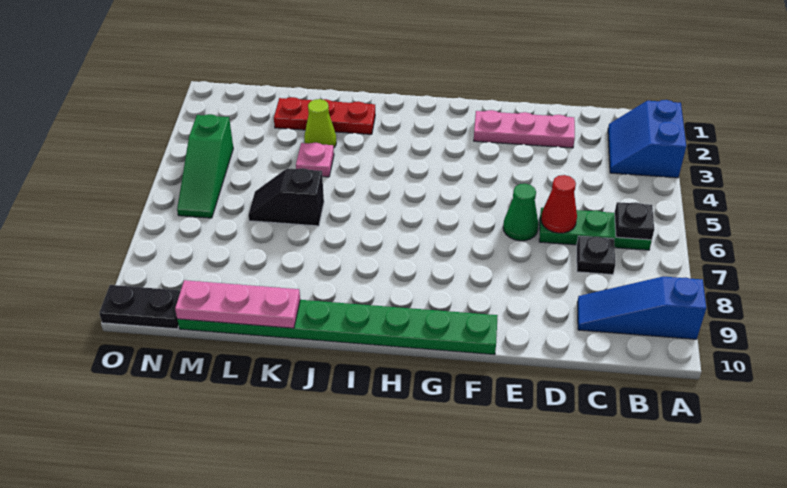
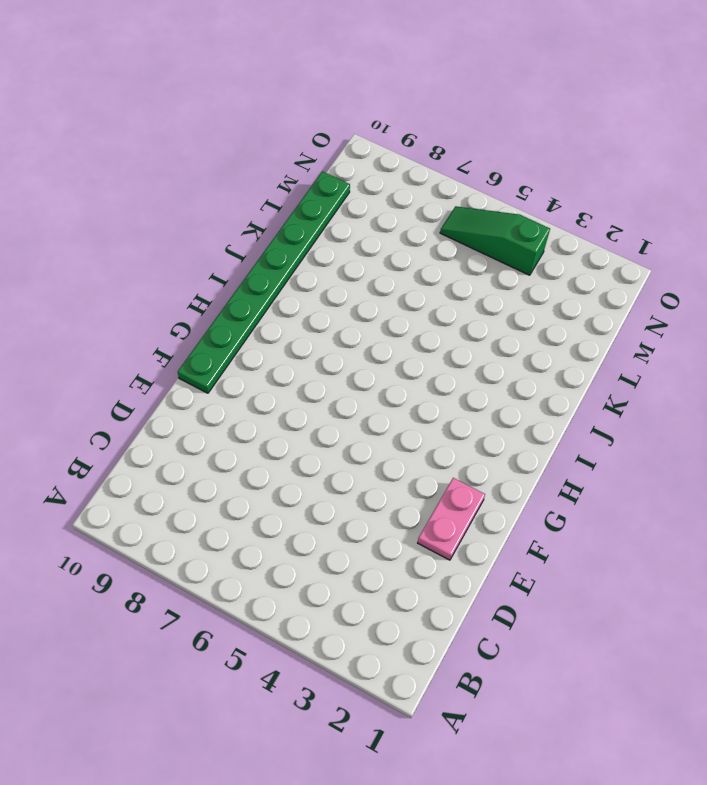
pink plate E2:F2 level 1 -> pink plate D2:F2 level 1
none -> blue slope A2:B3 level 1 top A
none -> blue slope A9:C9 level 1 top A
none -> green plate B6:D6 level 1

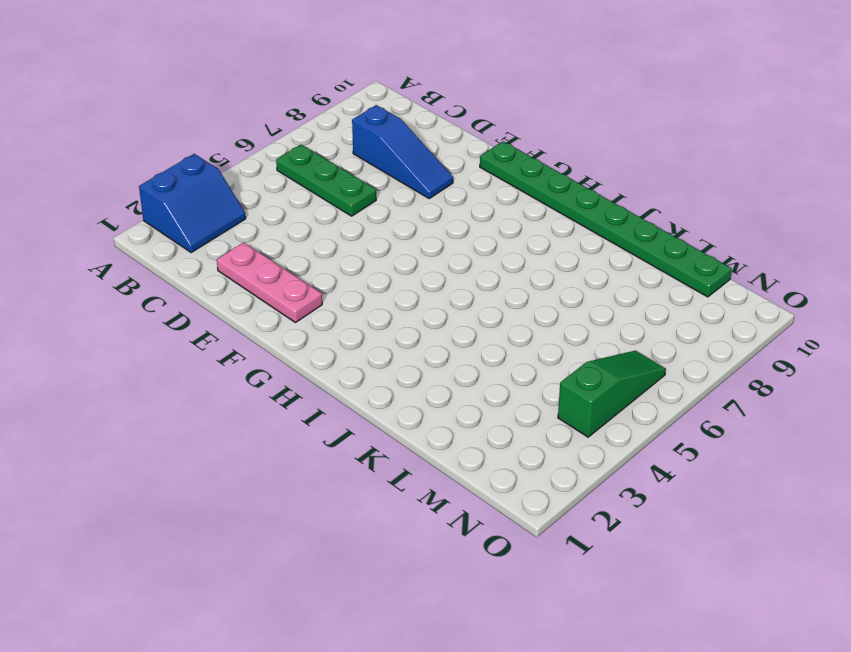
blue slope C8:E8 level 1 top C -> blue slope A9:C9 level 1 top A
none -> black plate C7 level 1
none -> green cone E6 level 1
none -> red plate J2:L2 level 1

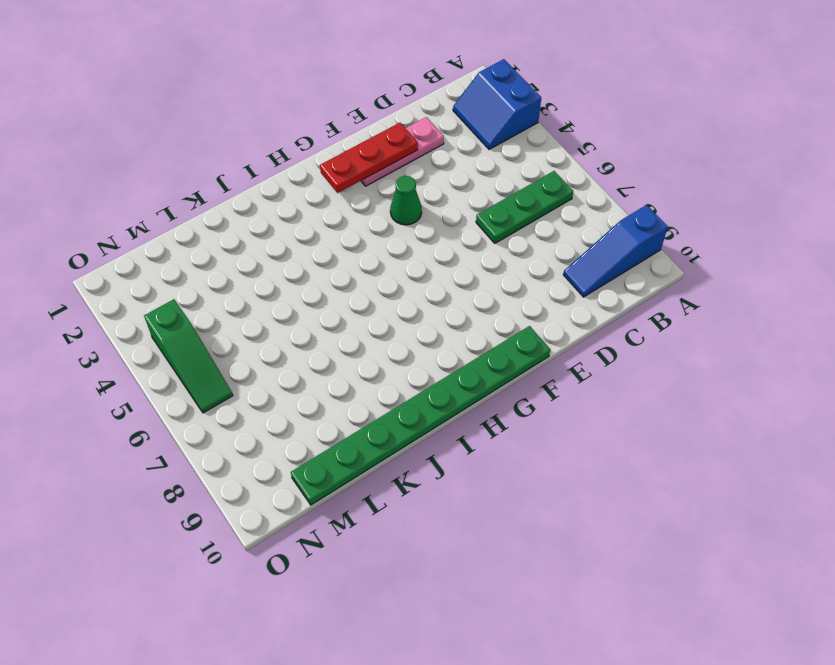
red plate E2:G2 level 2 -> red plate J2:L2 level 1
green cone F4 level 1 -> green cone E6 level 1
none -> black plate C7 level 1
none -> lime cone K3 level 1
none -> pink plate K4 level 1

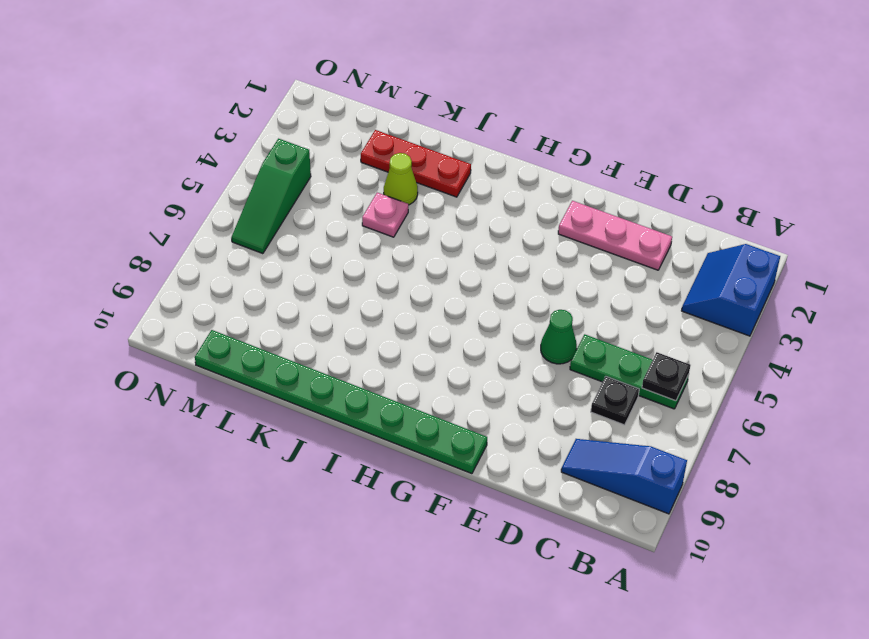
none -> black slope K6:L6 level 1 top K
none -> black plate N10:O10 level 1
none -> red cone D6 level 2

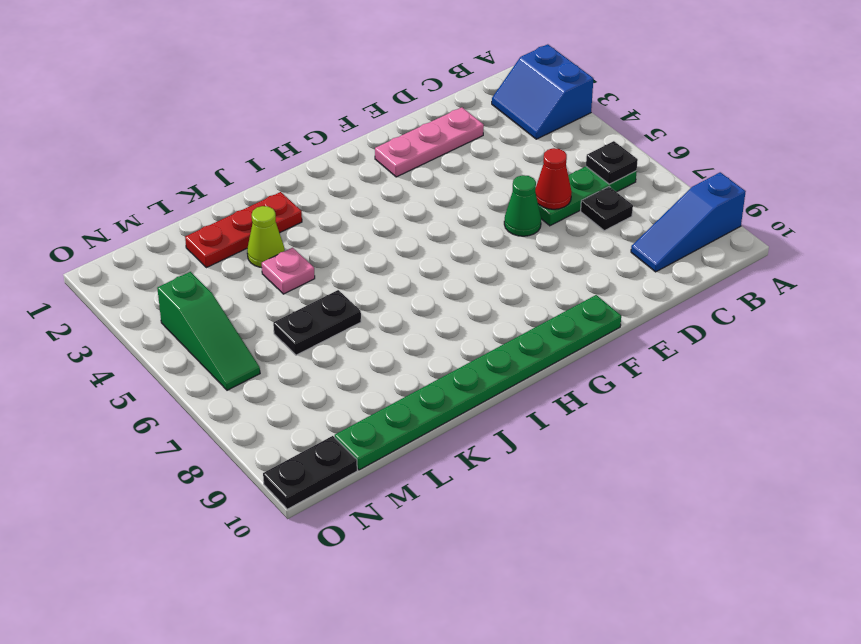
black plate K6:L6 level 1 -> black slope K6:L6 level 1 top K
none -> pink plate K10:M10 level 2

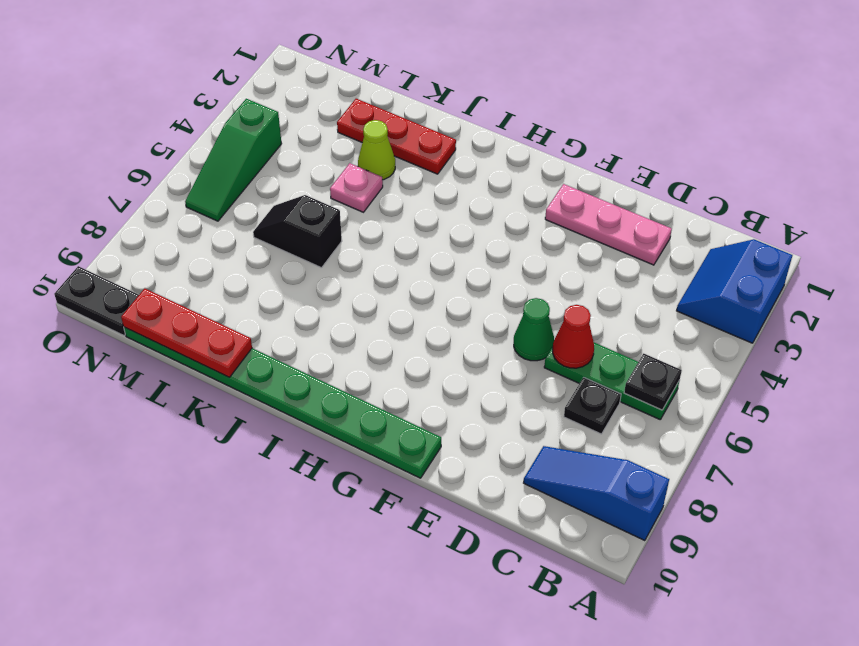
red plate K10:M10 level 2 -> pink plate K10:M10 level 2

